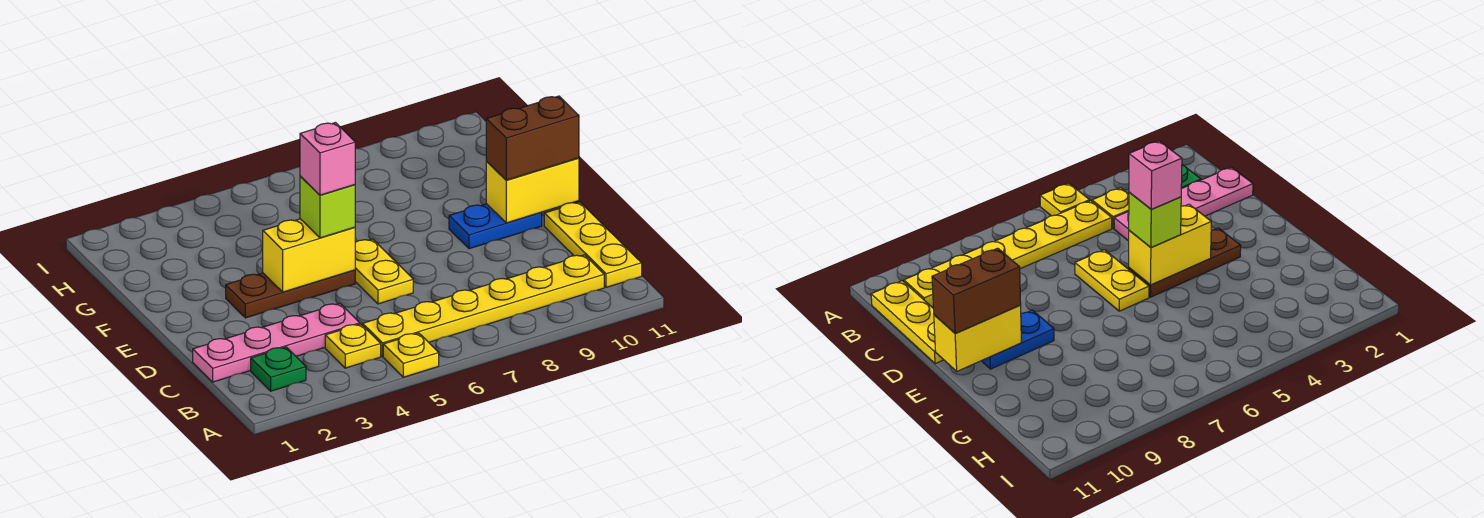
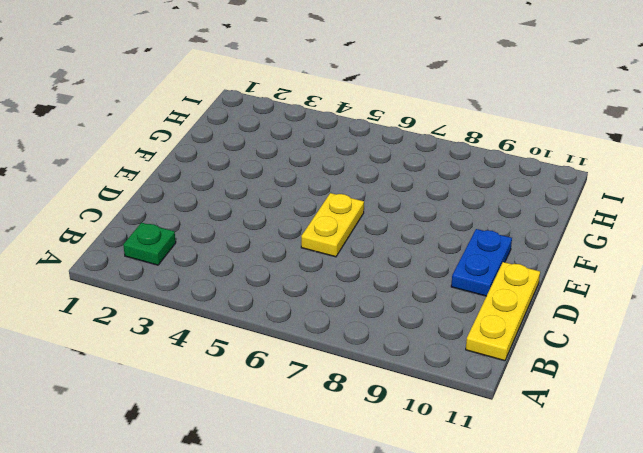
blue plate D10:E10 level 1 -> blue plate E9:E10 level 1
none -> yellow plate A5 level 1
none -> yellow plate B4 level 1
none -> yellow plate B5:B10 level 1

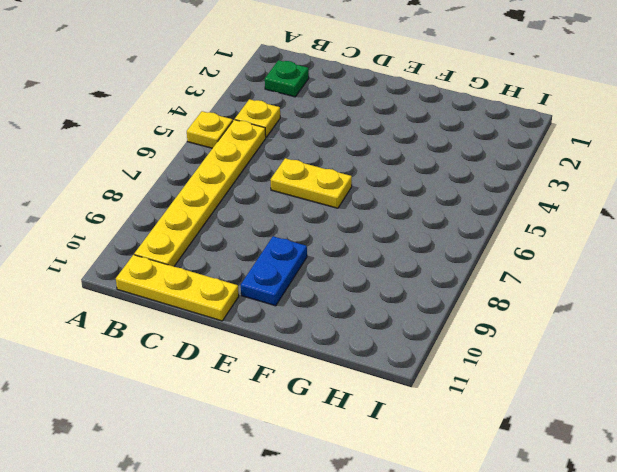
none -> pink plate C1:C4 level 1
none -> brown plate E3:E5 level 1
none -> yellow brick E4:E5 level 2

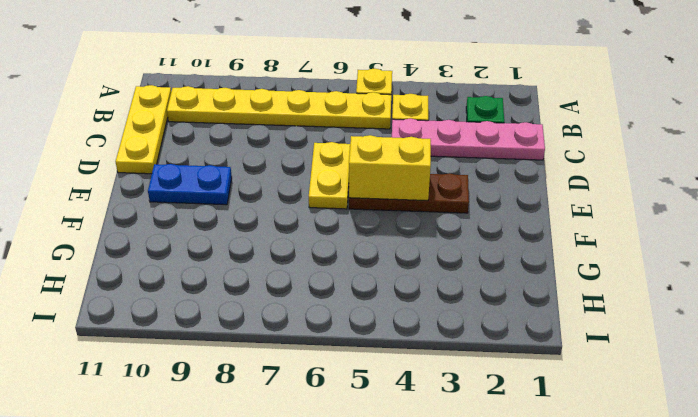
none -> yellow brick E10:E11 level 2
none -> lime brick E5 level 3
none -> brown brick E10:E11 level 3

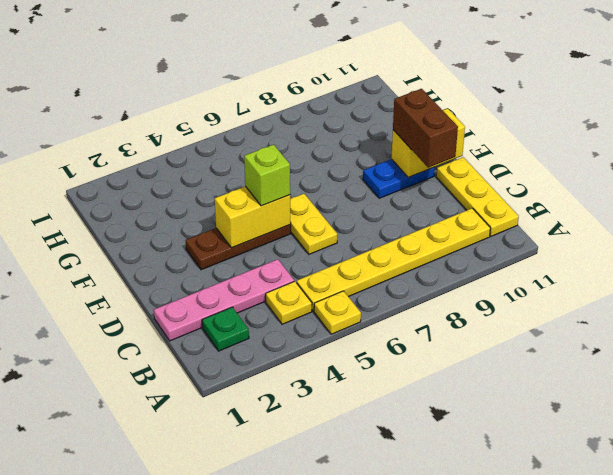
brown brick D10:E10 level 3 -> brown brick E10:E11 level 3
none -> pink brick E5 level 4

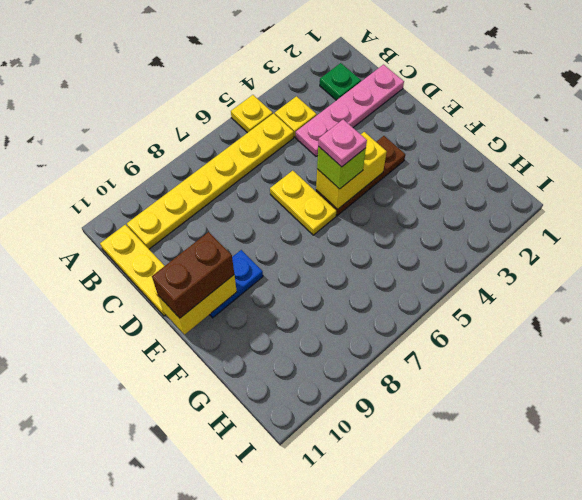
pink plate E5 level 4 -> pink brick E5 level 4

